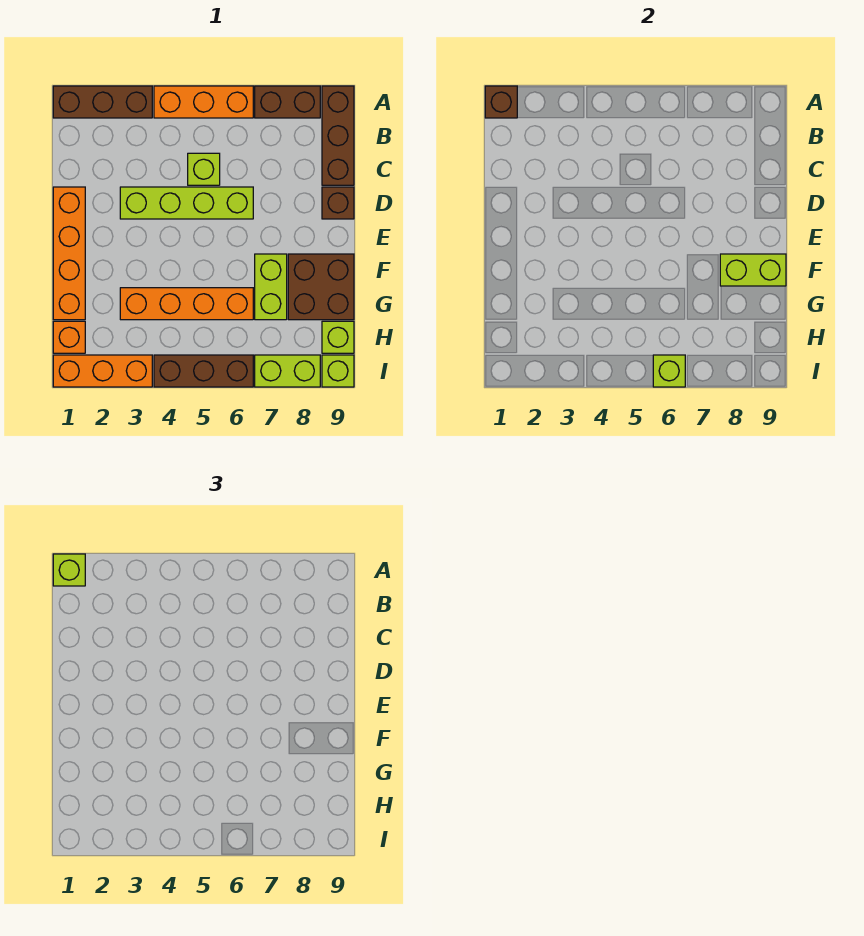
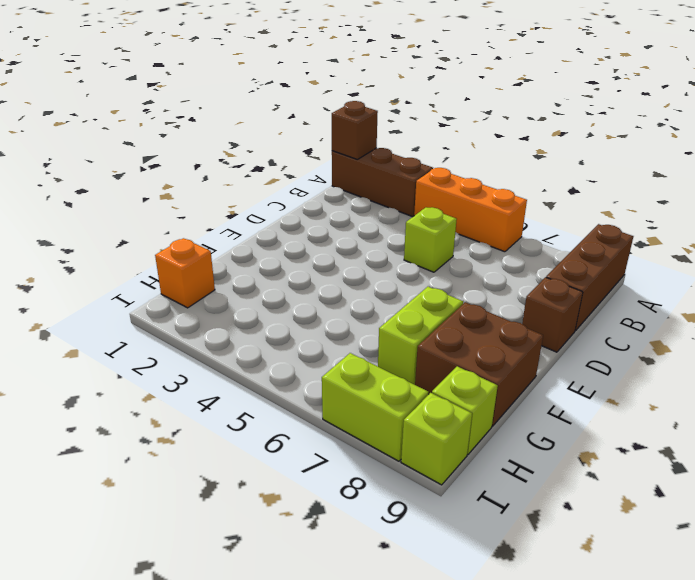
none -> brown brick A7:A8 level 1
none -> orange brick D1:G1 level 1
none -> lime brick D3:D6 level 1

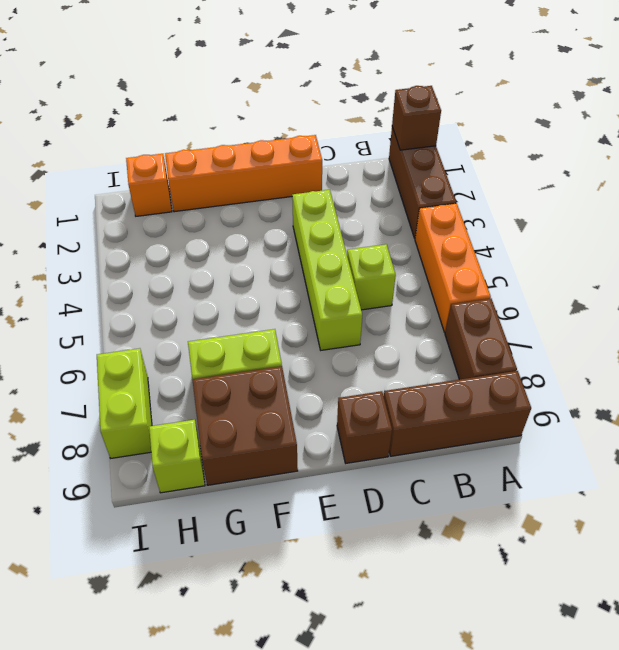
none -> orange brick G3:G6 level 1
none -> orange brick I1:I3 level 1
none -> brown brick I4:I6 level 1

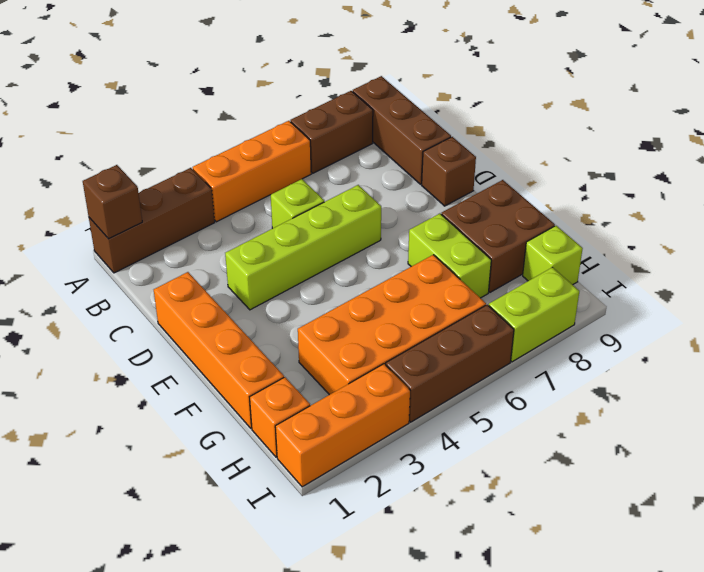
orange brick G3:H6 level 1 -> orange brick G3:G6 level 1
none -> lime brick I9 level 1
none -> lime brick F8:F9 level 2
none -> lime brick I6 level 2

